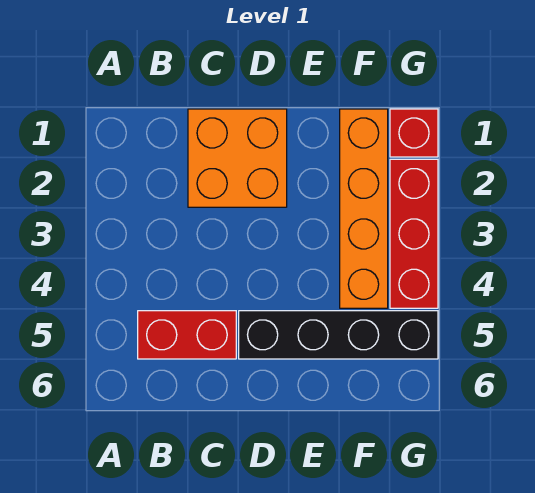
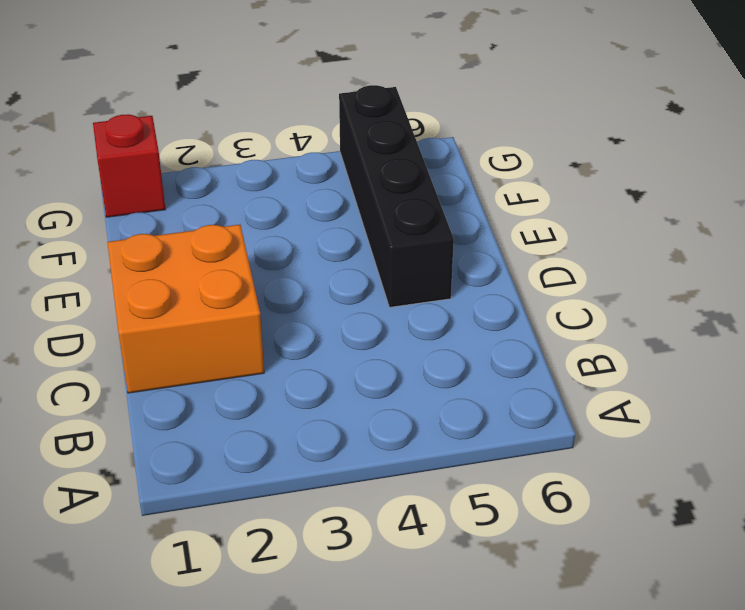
none -> red brick B5:C5 level 1
none -> orange brick F1:F4 level 1

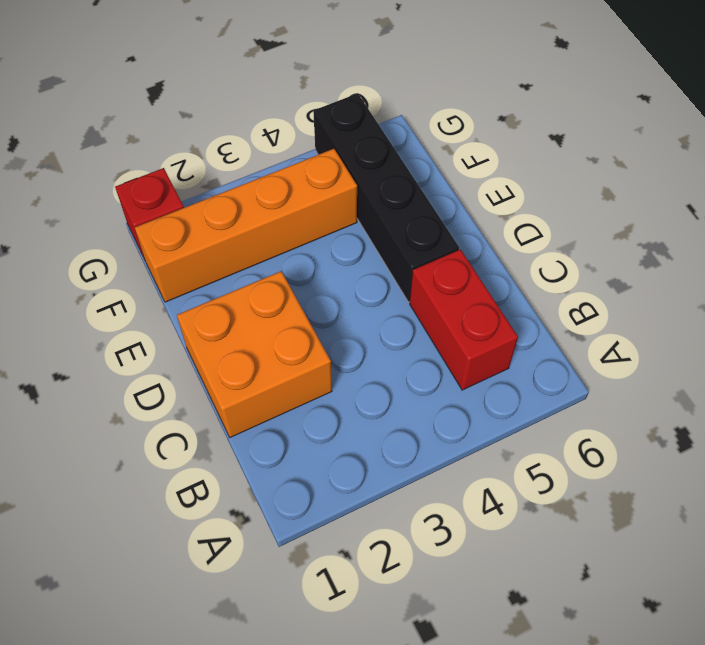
none -> red brick G2:G4 level 1

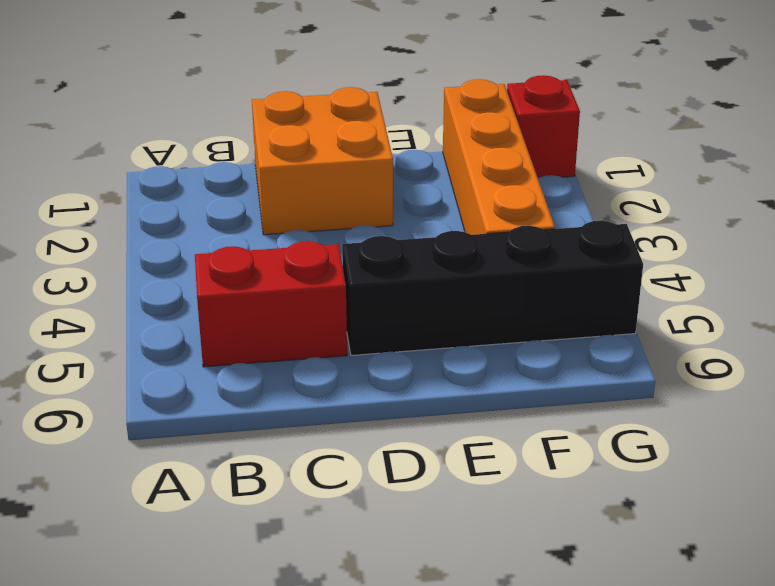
none -> red brick G2:G4 level 1

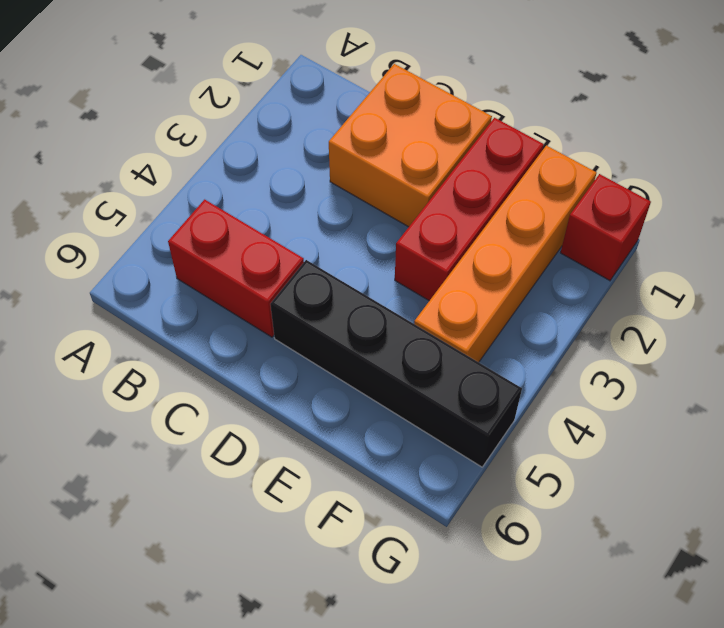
red brick E1:E3 level 1 -> red brick G2:G4 level 1

